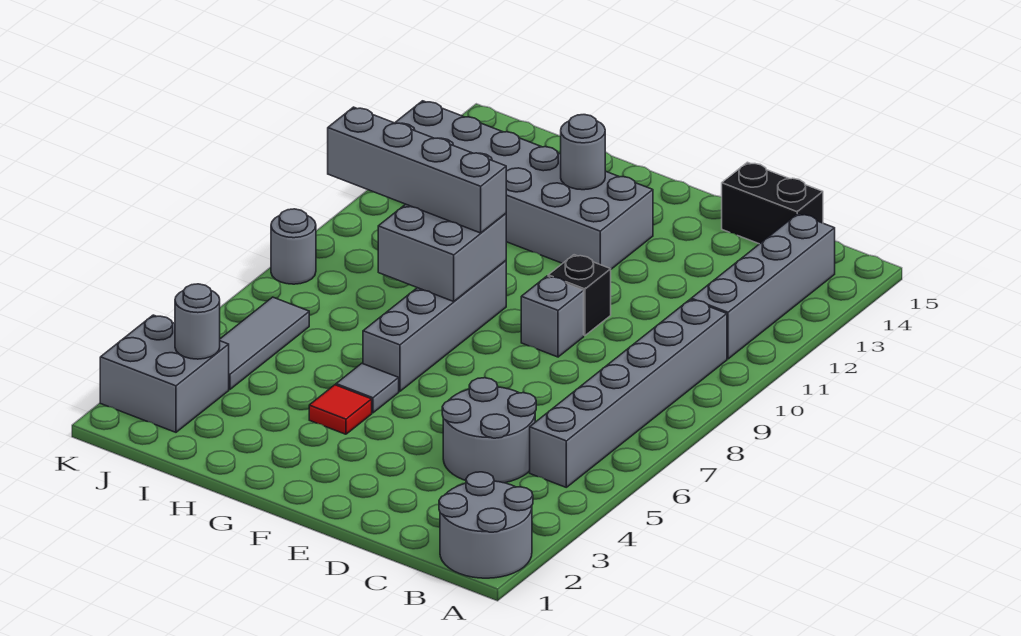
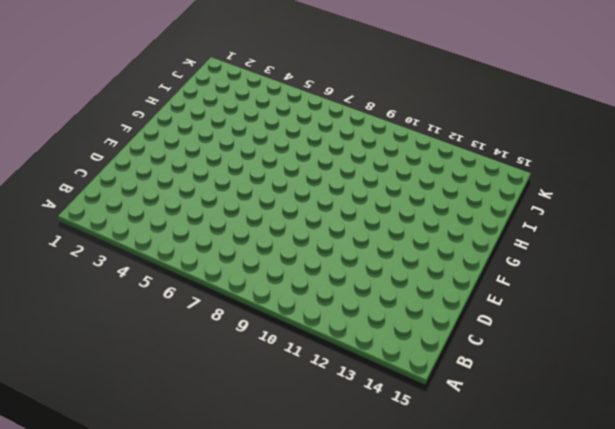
none -> grey round brick A1:B2 level 1
none -> grey brick B5:B10 level 1
none -> grey brick B11:B14 level 1

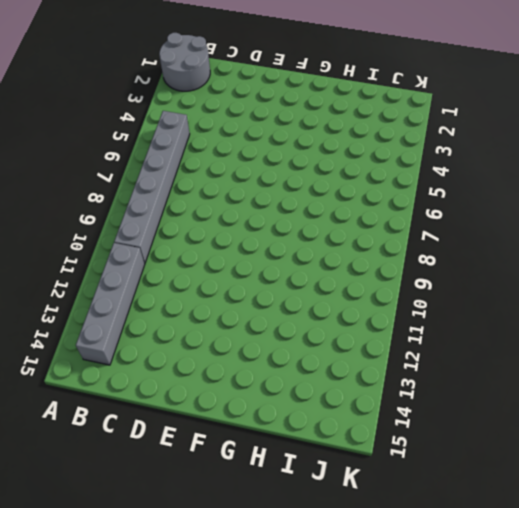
none -> grey round brick C4:D5 level 1
none -> black brick C15:D15 level 1
none -> grey brick E9 level 1

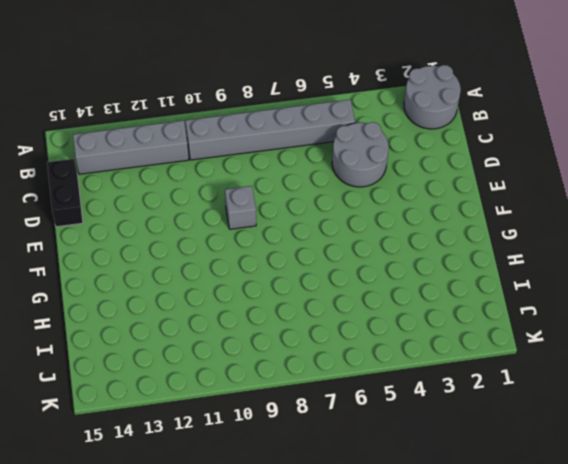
none -> black brick E10 level 1
none -> grey brick F12:K13 level 1
none -> red tile G4 level 1

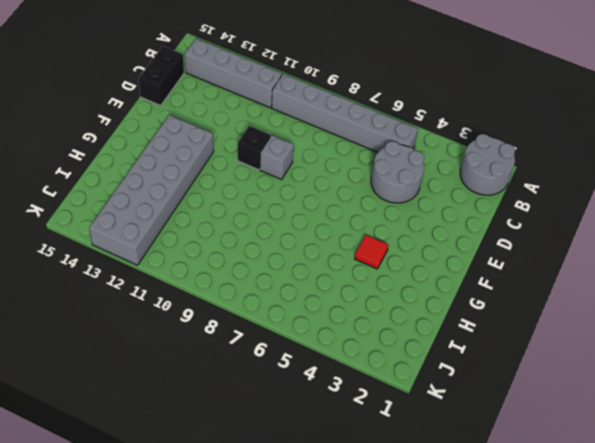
none -> grey tile G5 level 1
none -> grey brick G6:G9 level 1
none -> grey brick J2:K3 level 1

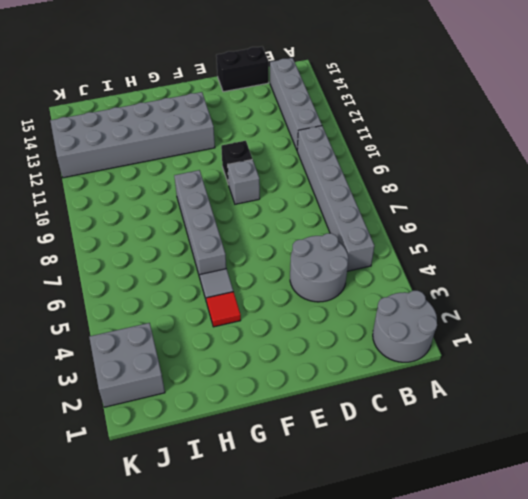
none -> grey tile J4:J6 level 1
none -> grey round brick K8 level 1
none -> grey brick G8:H9 level 2

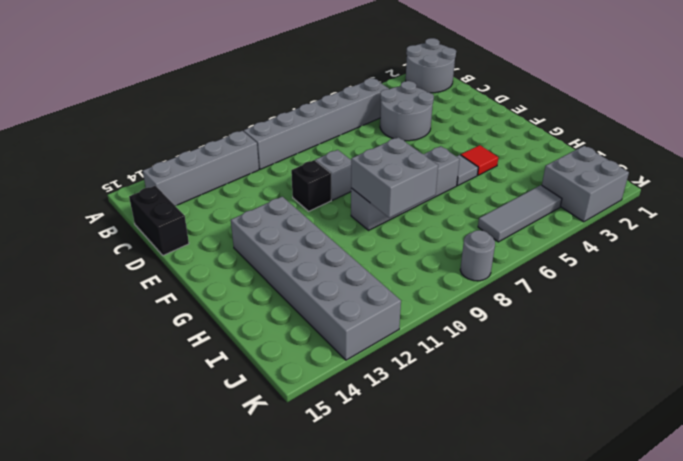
none -> grey round brick G13 level 2
none -> grey round brick J3 level 2
none -> grey brick G9:J9 level 3

